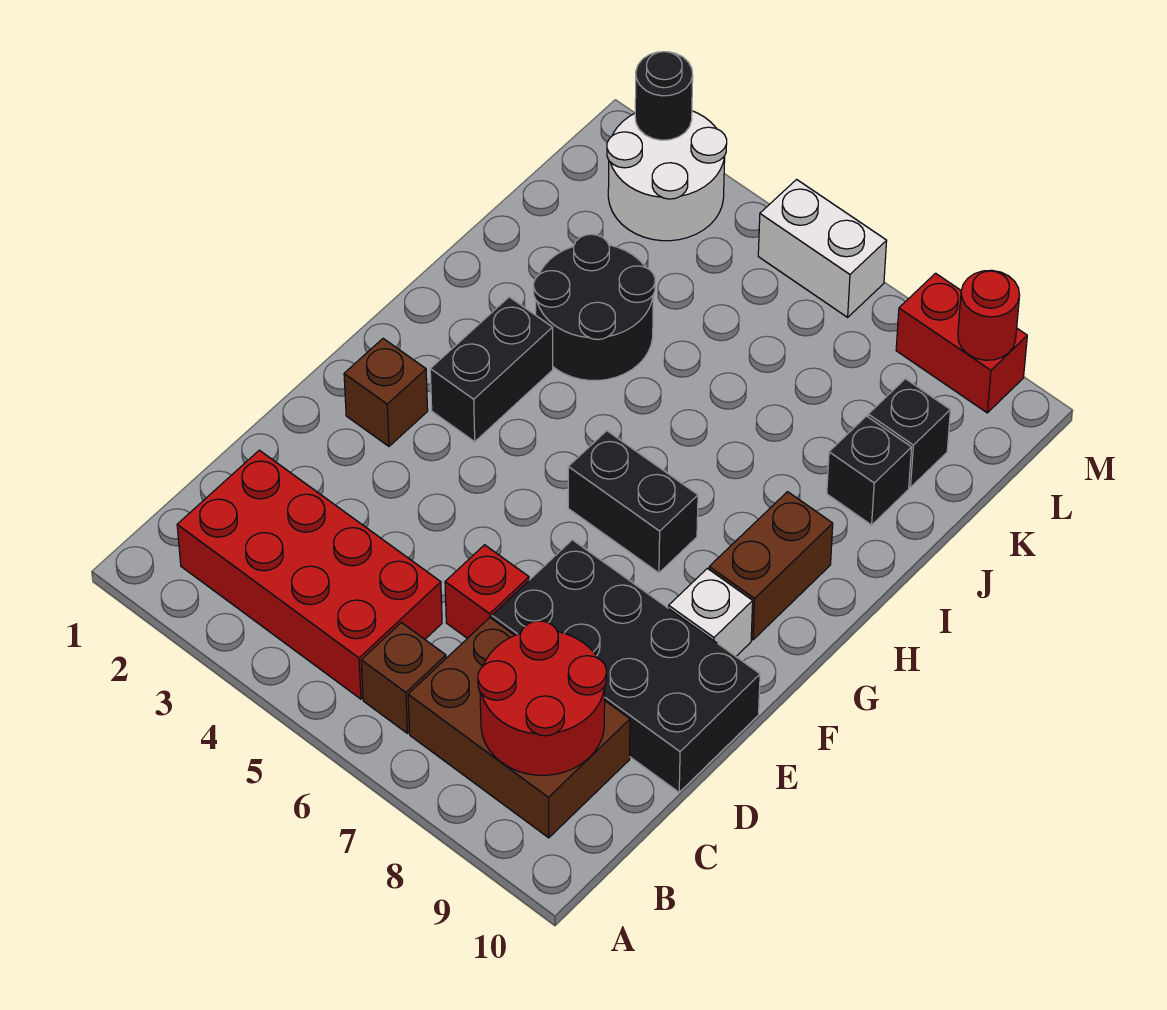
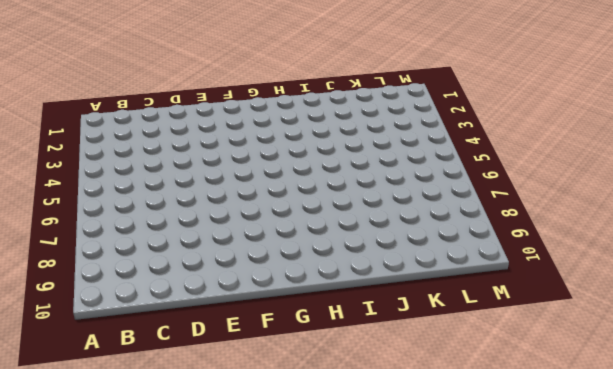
none -> red brick B2:C5 level 1
none -> brown brick B6 level 1
none -> brown brick B7:C9 level 1

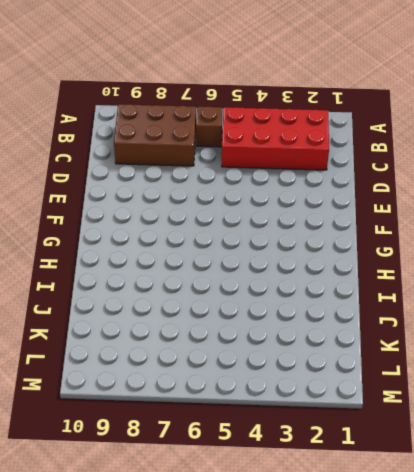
none -> red brick D6 level 1
none -> black brick D7:E10 level 1
none -> brown brick F2 level 1

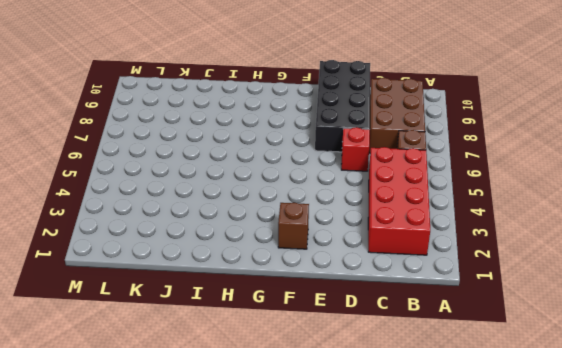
none -> white brick F9 level 1
none -> black brick G3:H3 level 1
none -> black brick G6:G7 level 1

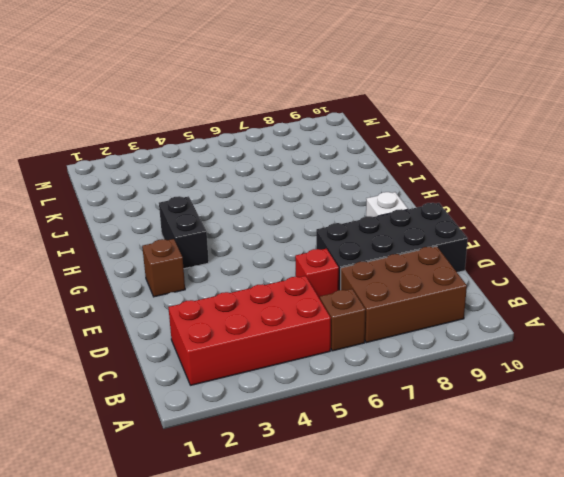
none -> black brick G6:G7 level 1
none -> brown brick G9:H9 level 1
none -> black round brick I3:J4 level 1

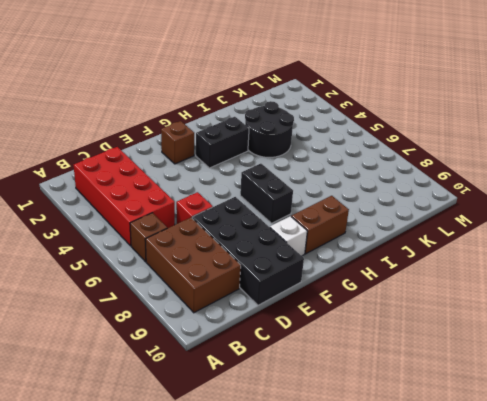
none -> black brick J9 level 1
none -> black brick K9 level 1
none -> white round brick L2:M3 level 1

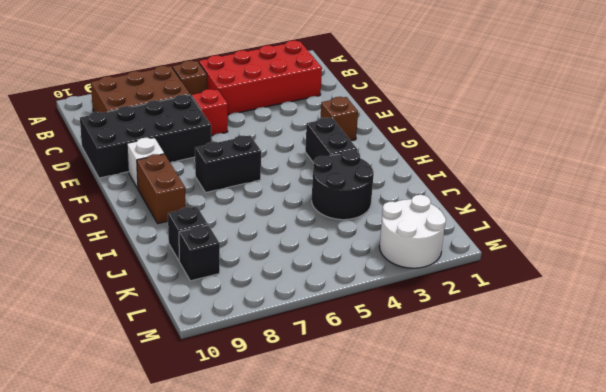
none -> white brick M5:M6 level 1
none -> red brick M8:M9 level 1
none -> red round brick B8:C9 level 2

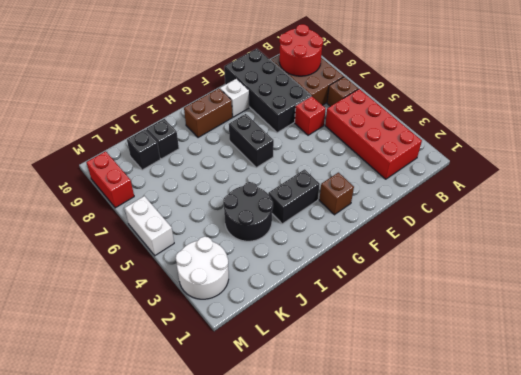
none -> black round brick M2 level 2
none -> red round brick M9 level 2

